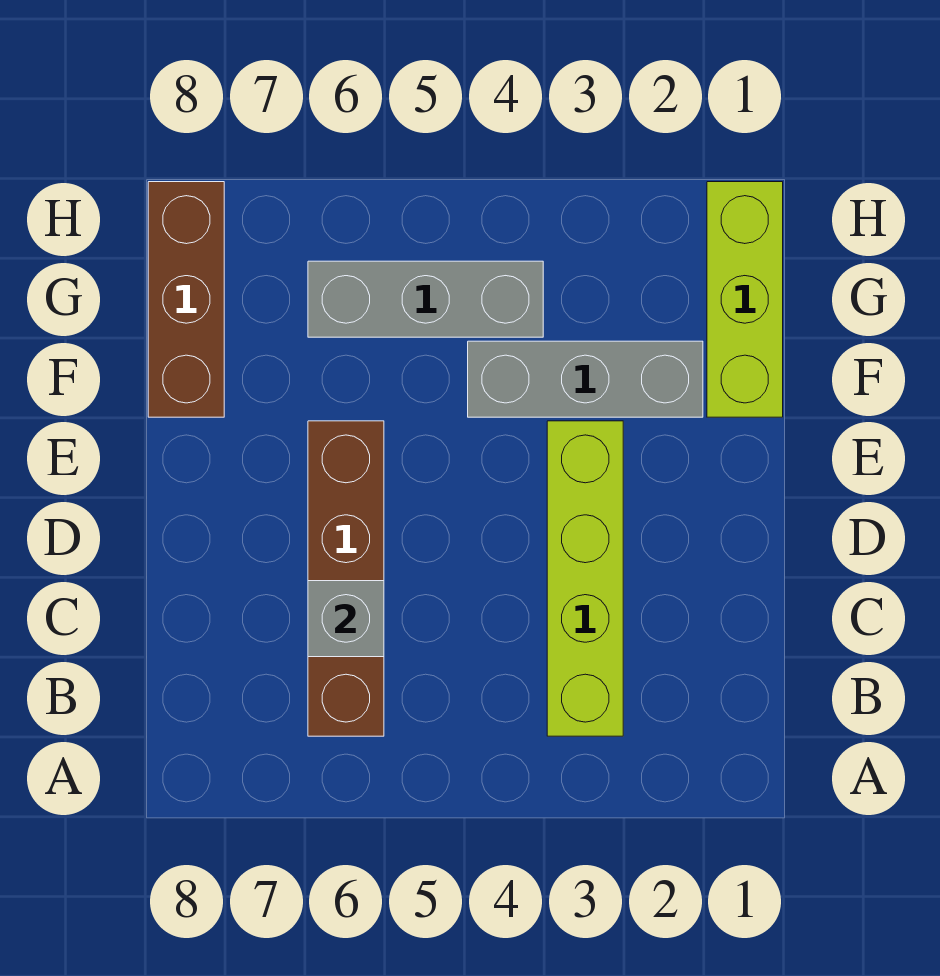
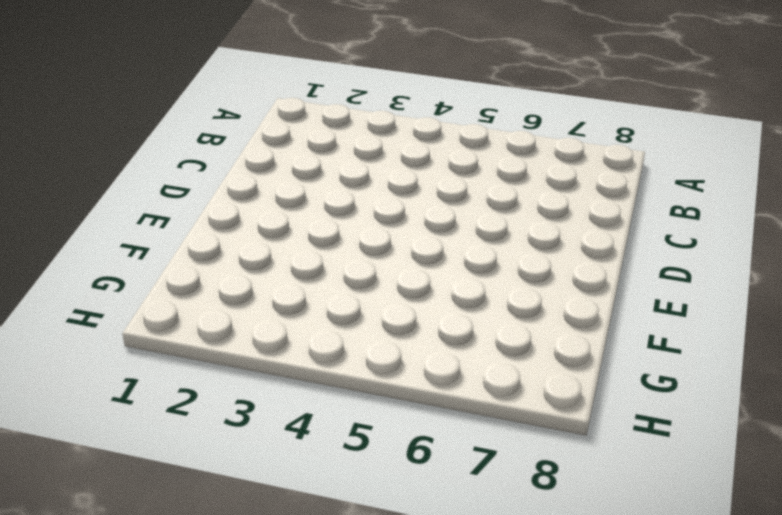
none -> lime brick B3:E3 level 1
none -> brown brick B6:E6 level 1

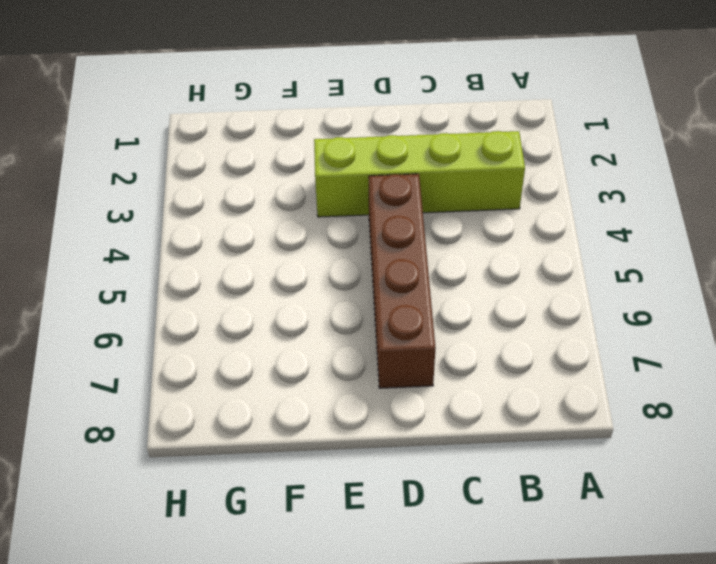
brown brick D4:D7 level 1 -> brown brick B6:E6 level 1
none -> lime brick F1:H1 level 1
none -> grey brick F2:F4 level 1

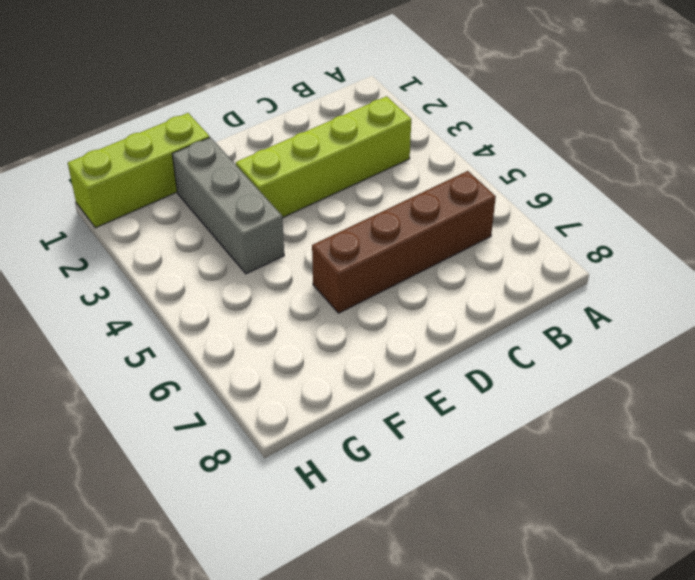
none -> brown brick F8:H8 level 1
none -> grey brick G4:G6 level 1

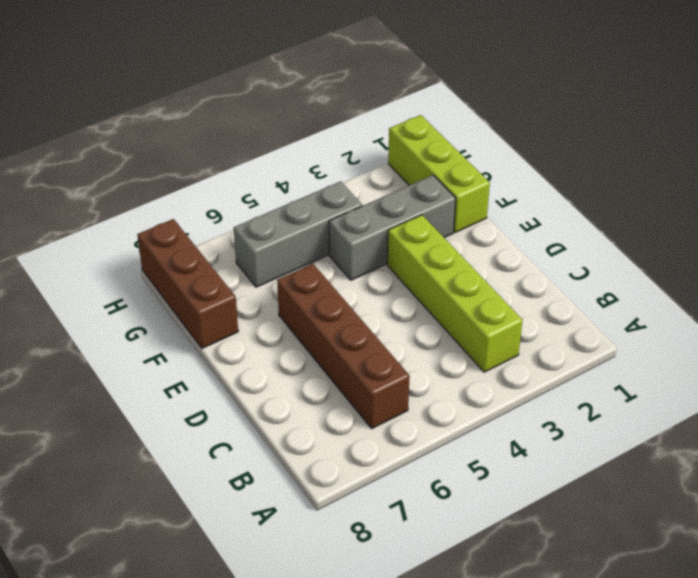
none -> grey brick C6 level 2

